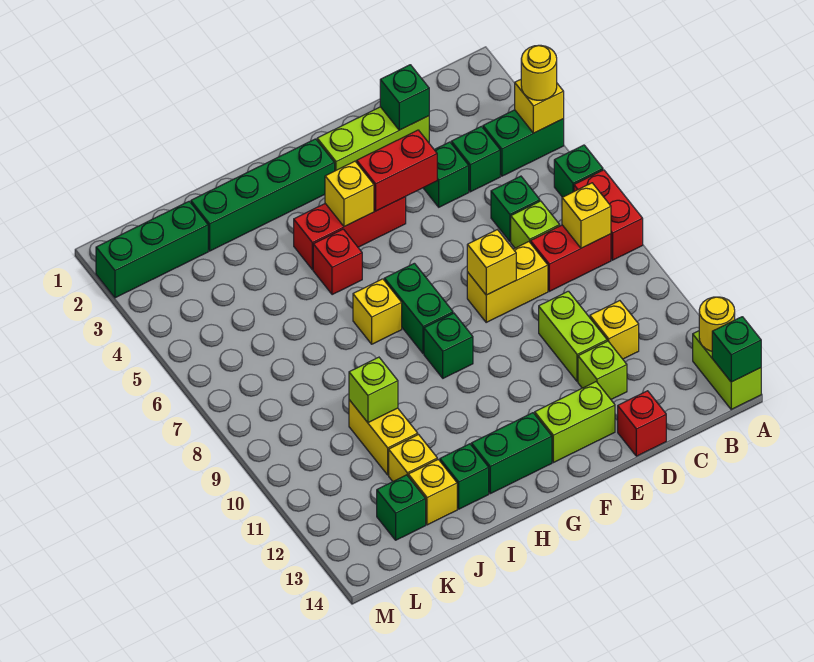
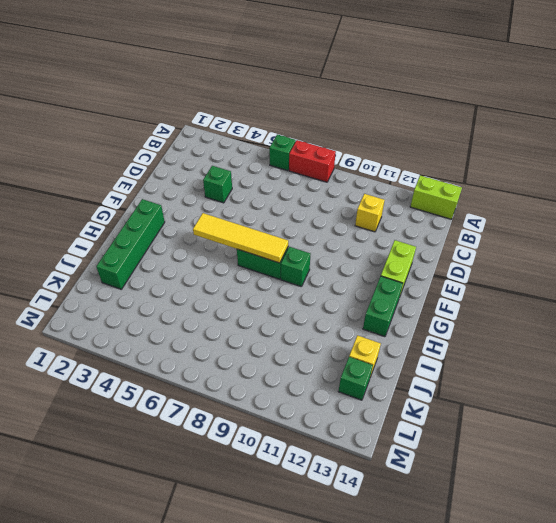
yellow tile G5:G8 level 2 -> none
none -> green brick A4:B4 level 1
none -> red brick B8:C8 level 1
none -> green brick C4 level 1
none -> green brick C6 level 1

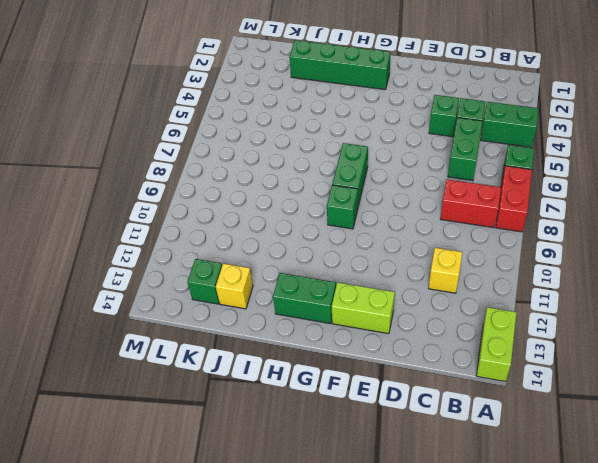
green brick C5:C6 level 1 -> green brick C6 level 1
none -> lime brick C7 level 1
none -> lime brick D2:F2 level 1
none -> yellow brick D8:E8 level 1
none -> lime brick D10:D11 level 1

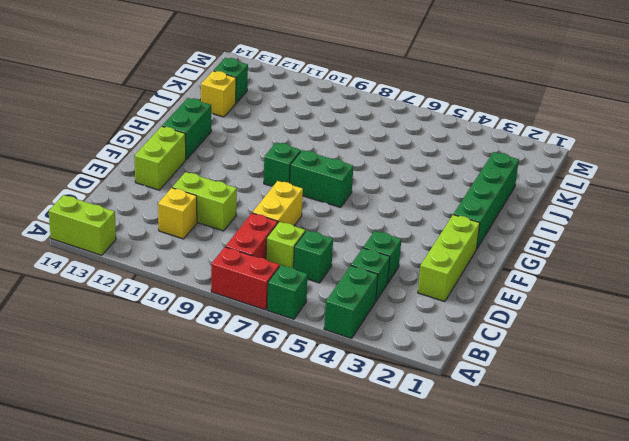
none -> lime brick D12 level 1
none -> red brick D14 level 1
none -> red brick F4:H4 level 1
none -> red brick H5 level 1

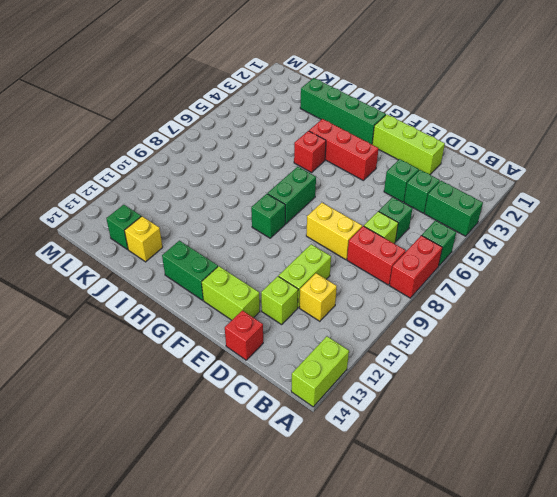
none -> yellow brick H7 level 1
none -> green brick I13 level 1
none -> yellow brick J10:J11 level 1
none -> yellow brick J12 level 1

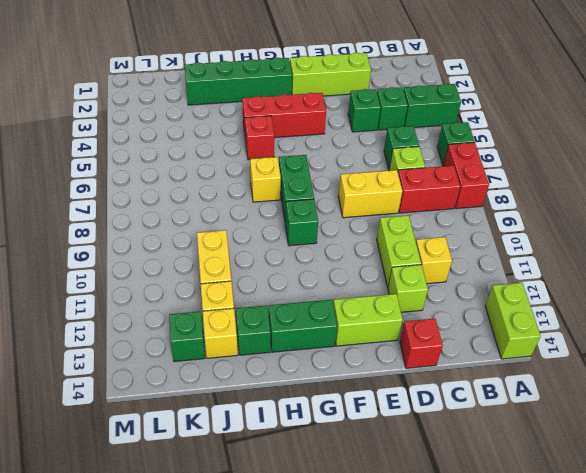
none -> green brick K2:M2 level 1
none -> yellow brick A4 level 2
none -> yellow round brick A13 level 2
none -> green brick A14 level 2

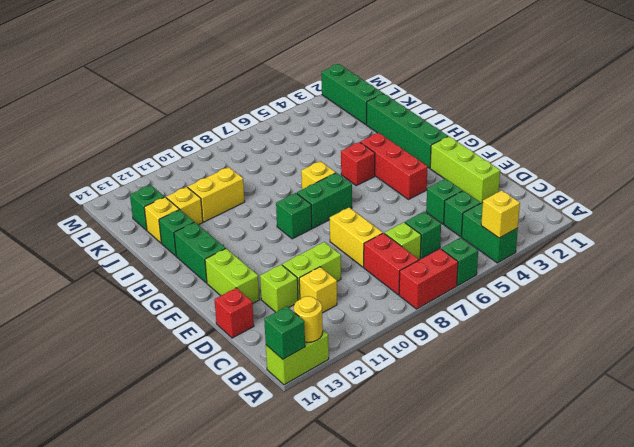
none -> yellow brick B8 level 2
none -> green brick D2 level 2
none -> red brick E4:F4 level 2
none -> yellow brick E8 level 2

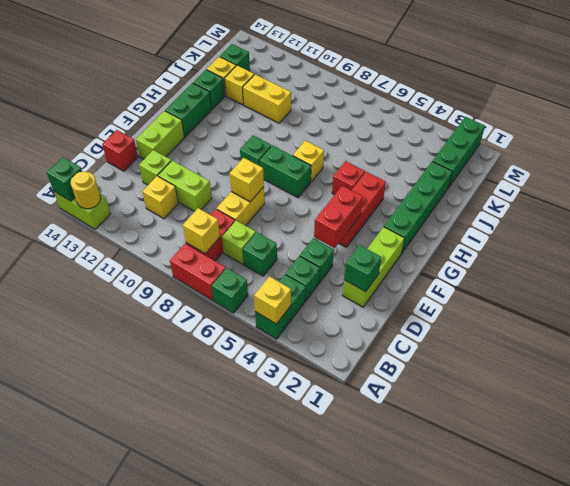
none -> yellow brick G4 level 2
none -> lime brick J10 level 2
none -> yellow round brick A4 level 3

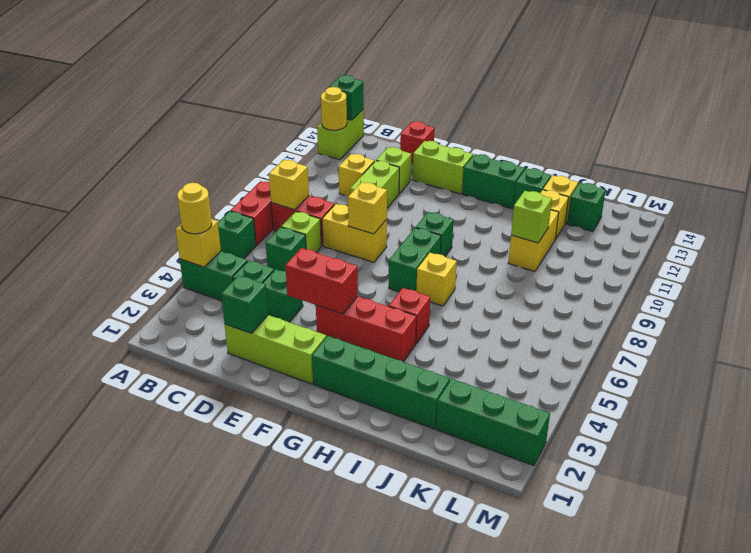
none -> yellow brick G4 level 2

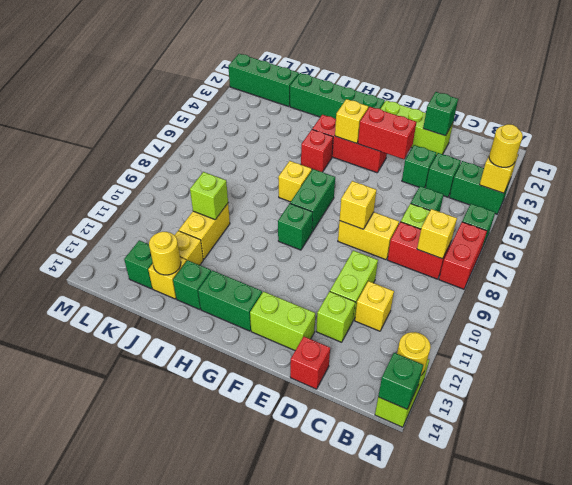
yellow round brick J13 level 2 -> none

